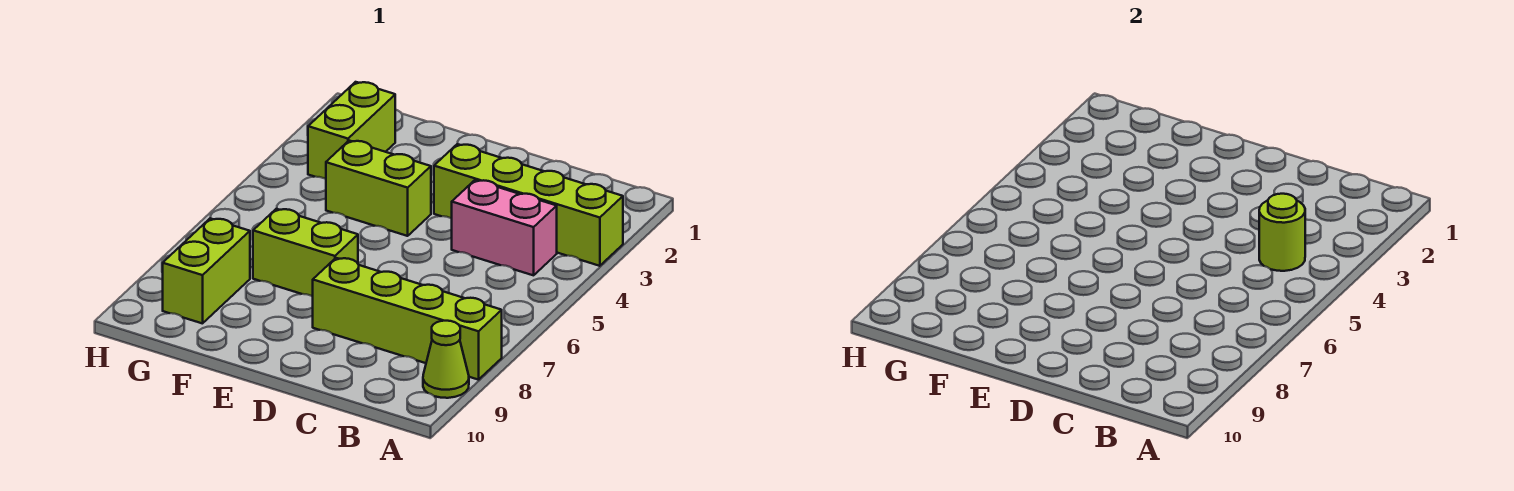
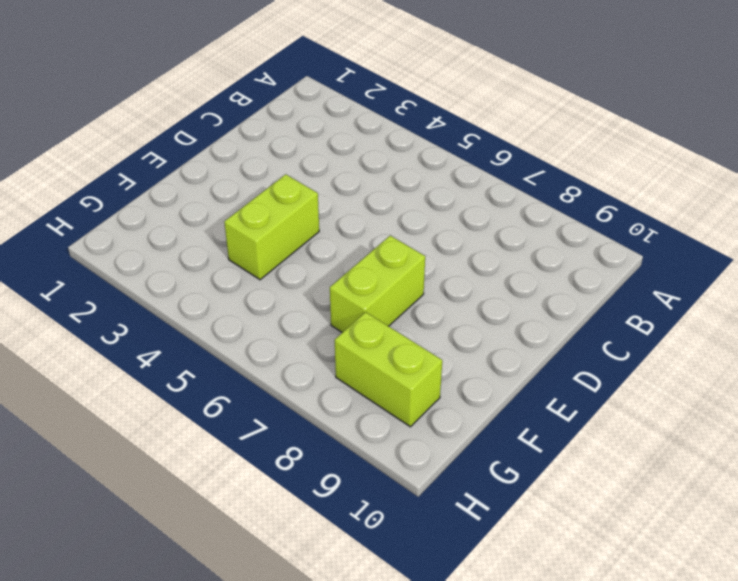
none -> lime brick A3:D3 level 1
none -> lime brick A8:D8 level 1

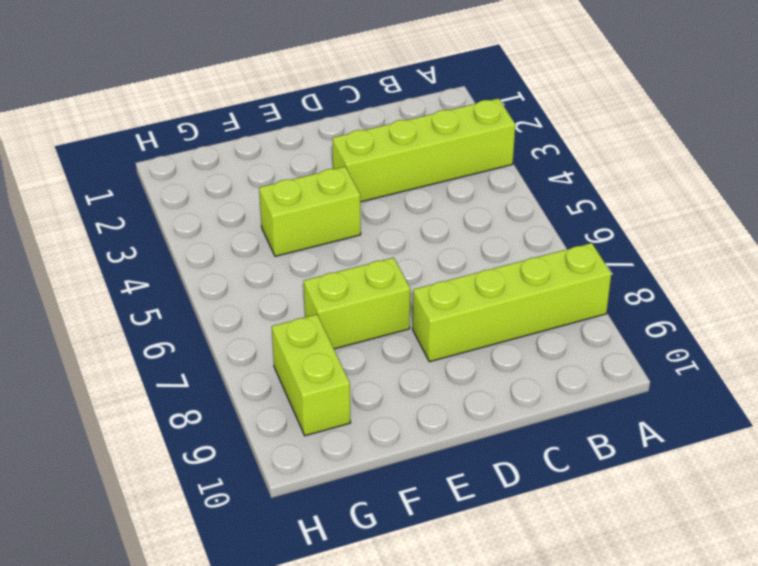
none -> lime cone A9 level 1
none -> pink brick B4:C4 level 1

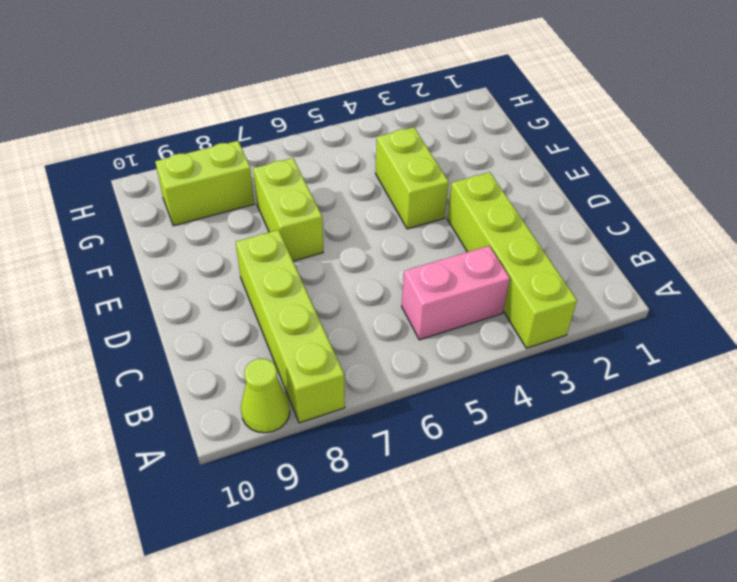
pink brick B4:B5 level 1 -> pink brick B4:C4 level 1
none -> lime brick G2:G3 level 1
none -> lime round brick B4 level 2

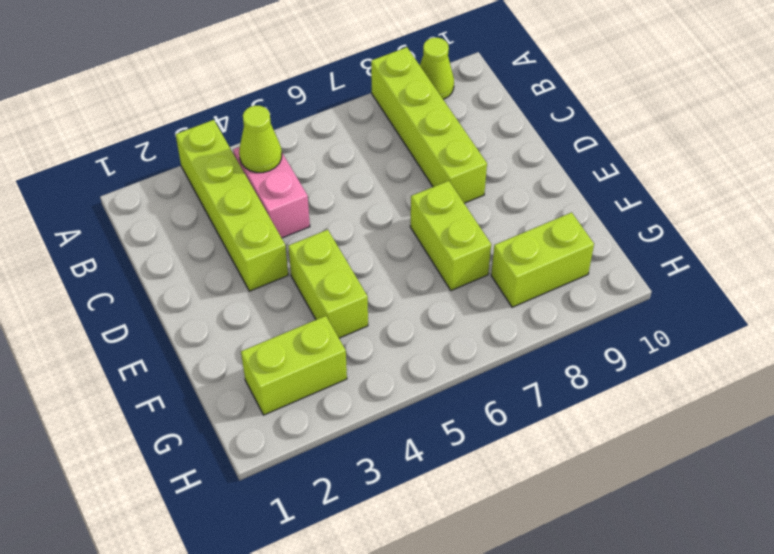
lime cone B4 level 2 -> lime round brick B4 level 2

